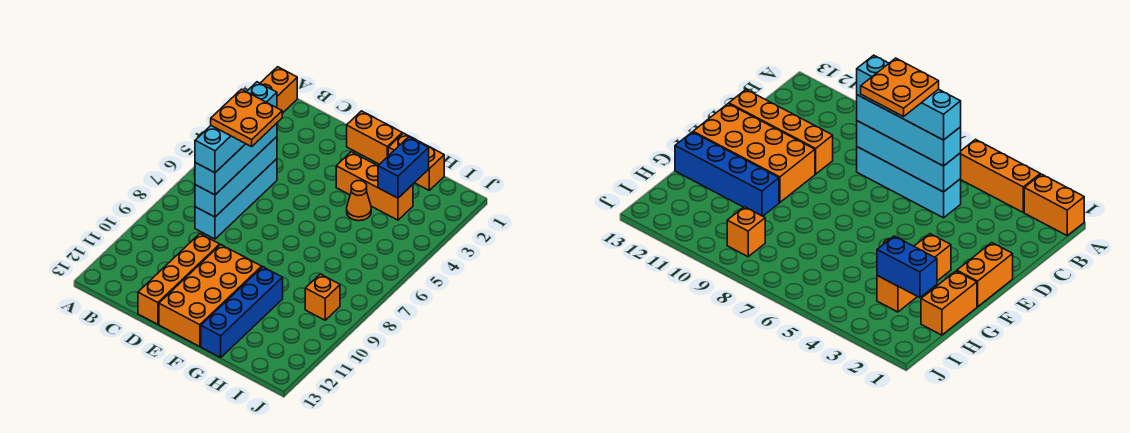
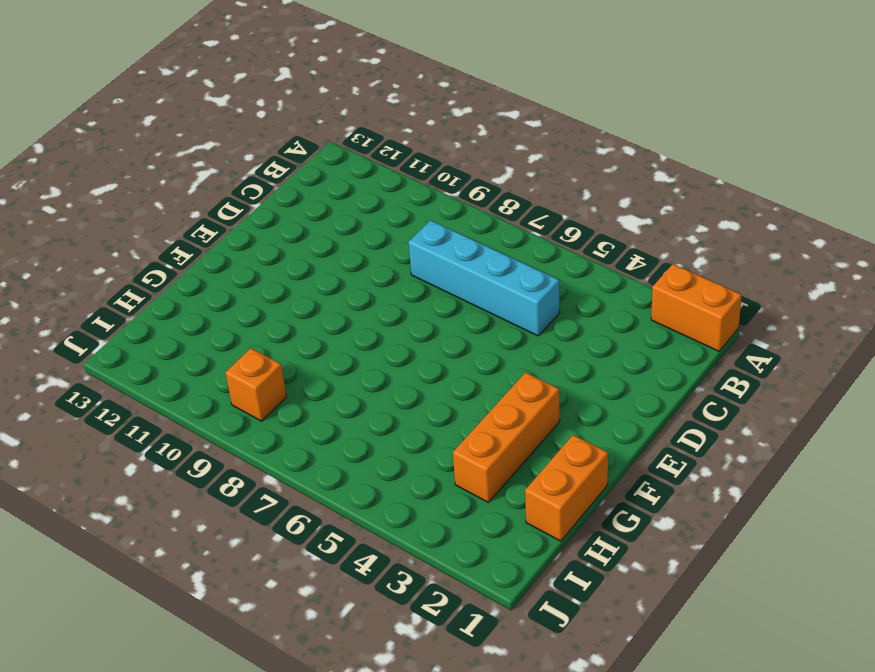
none -> orange brick A3:A5 level 1
none -> orange brick D10:D13 level 1
none -> orange brick E1:F1 level 1

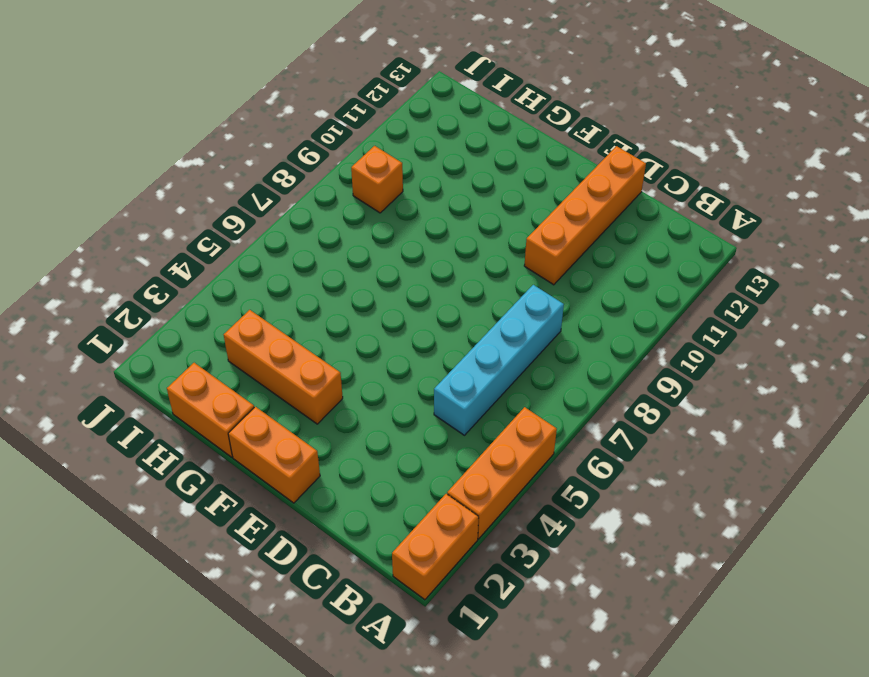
none -> orange brick E10:F13 level 1
none -> orange cone G4 level 1
none -> blue brick G10:G13 level 1

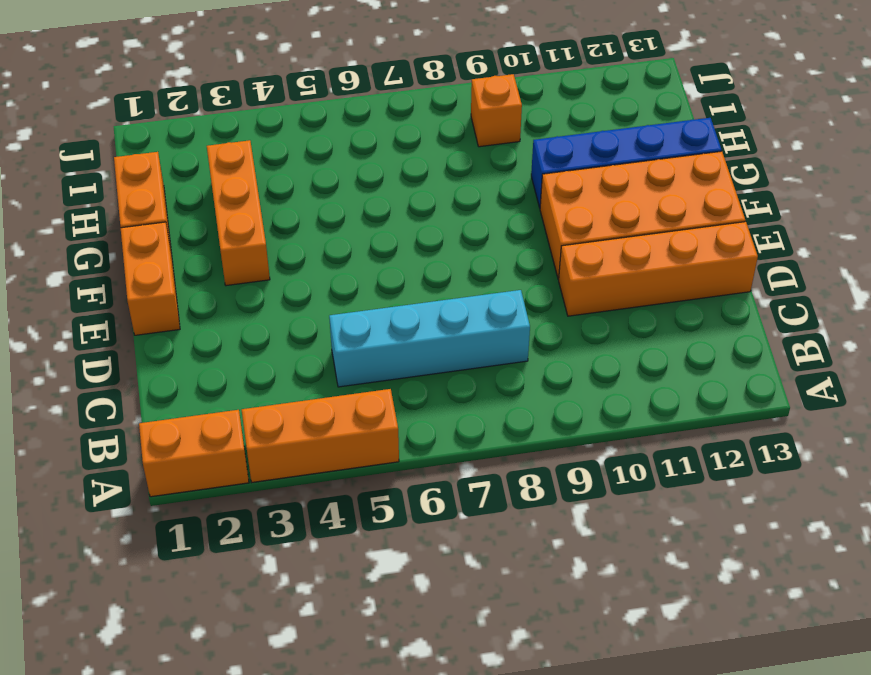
none -> orange cone G4 level 1
none -> cyan brick C5:C8 level 2
none -> blue brick H2:H3 level 2

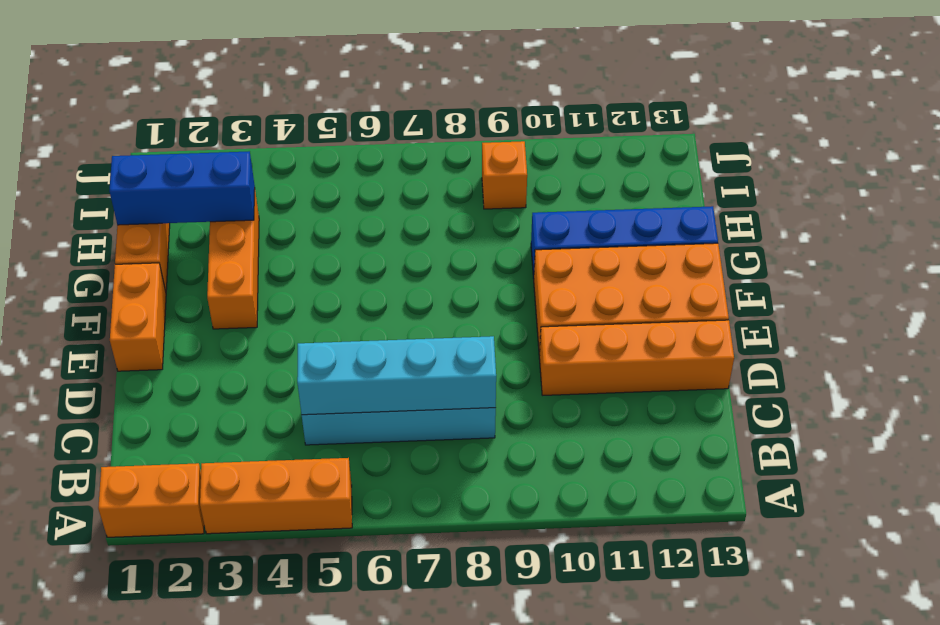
blue brick H1:H3 level 2 -> blue brick H2:H3 level 2
none -> orange cone G4 level 1
none -> cyan brick C5:C8 level 3
none -> cyan brick C5:C8 level 4

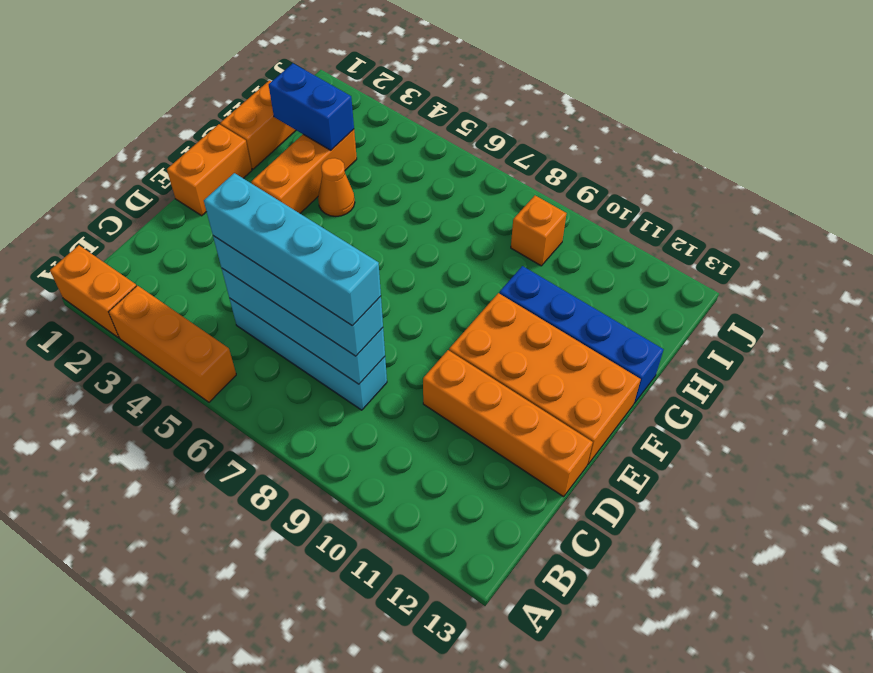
none -> orange plate C6:D7 level 5

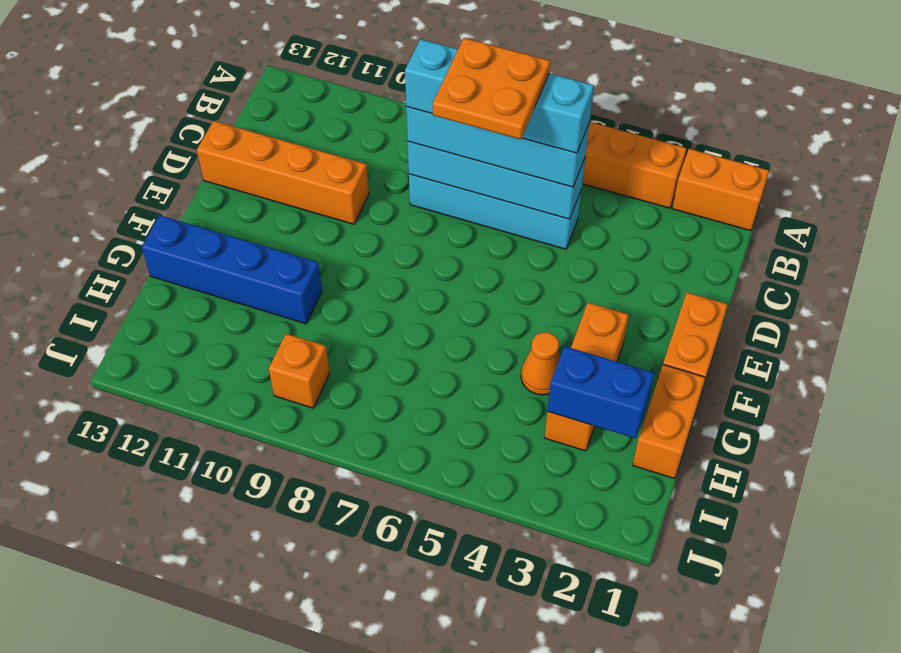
none -> orange brick E10:F13 level 1

